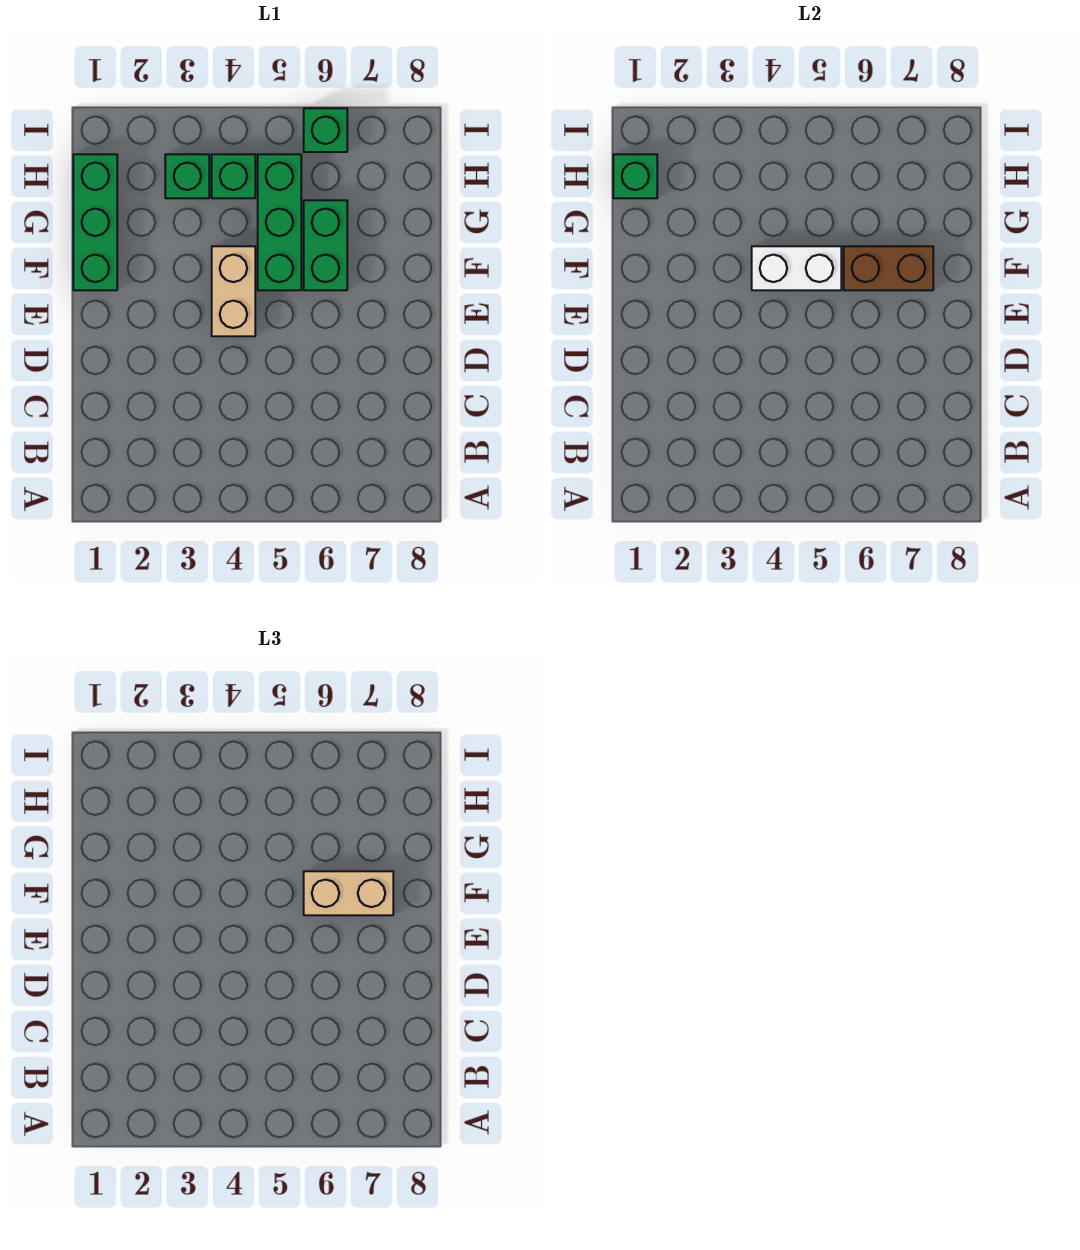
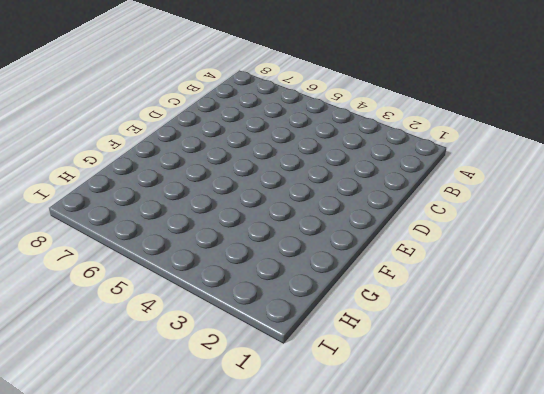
none -> tan brick E4:F4 level 1
none -> green brick F1:H1 level 1

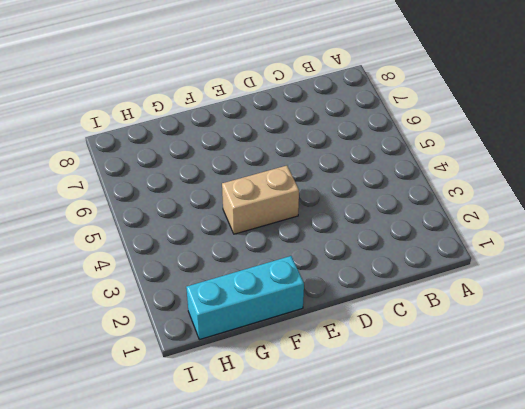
cyan brick F1:H1 level 1 -> green brick F1:H1 level 1
none -> green brick F5:H5 level 1
none -> green brick F6:G6 level 1

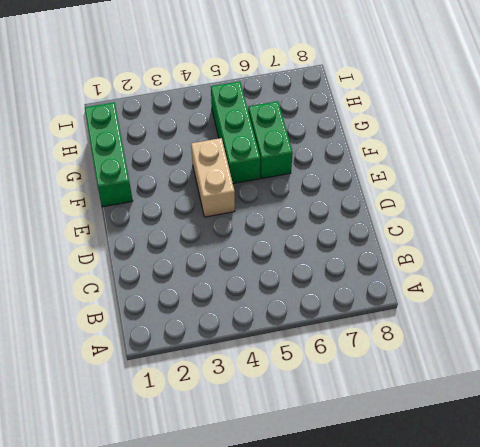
none -> green brick H3 level 1
none -> green brick H4 level 1

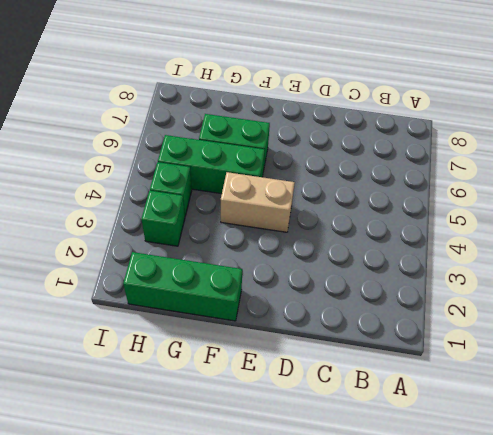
none -> green brick I6 level 1
none -> white brick F4:F5 level 2

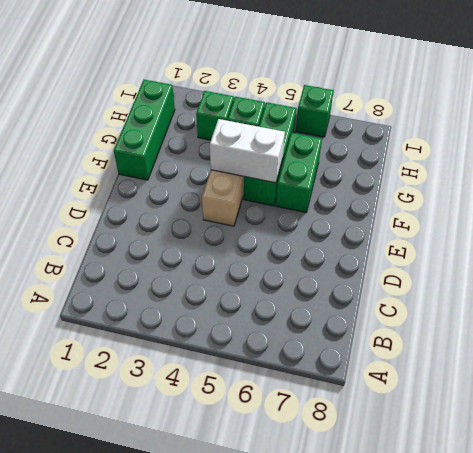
none -> brown brick F6:F7 level 2
none -> green brick H1 level 2

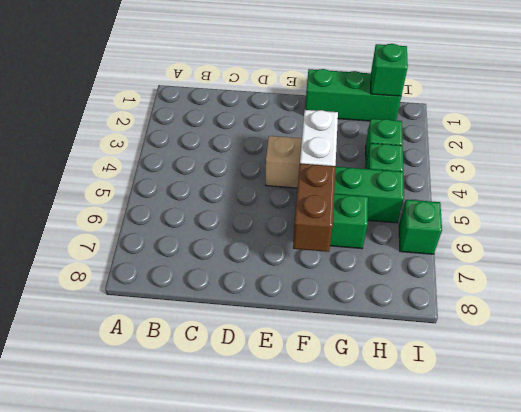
none -> tan brick F6:F7 level 3

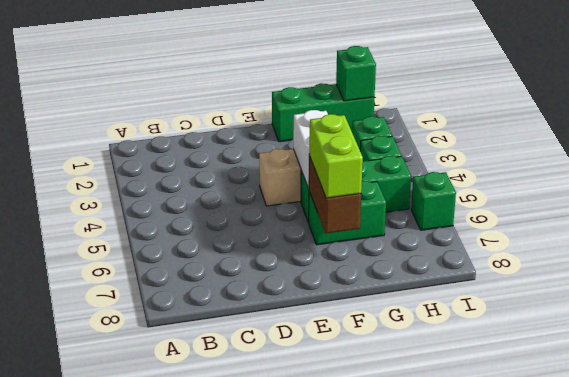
lime brick F6:F7 level 3 -> tan brick F6:F7 level 3

